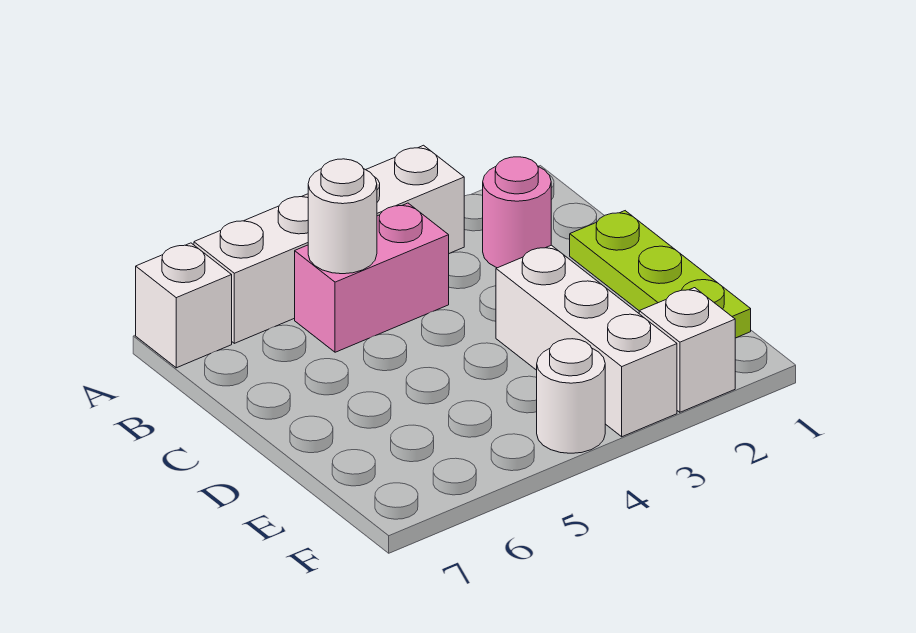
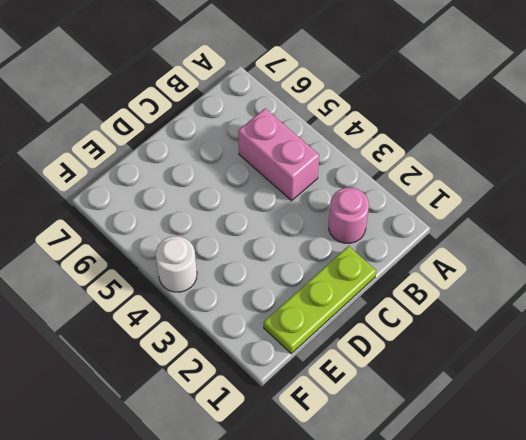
none -> white brick A3:A6 level 1
none -> white brick A7 level 1

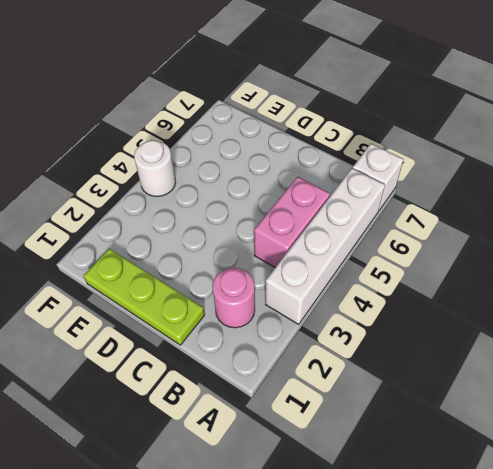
none -> white brick D3:F3 level 1
none -> white brick F2 level 1

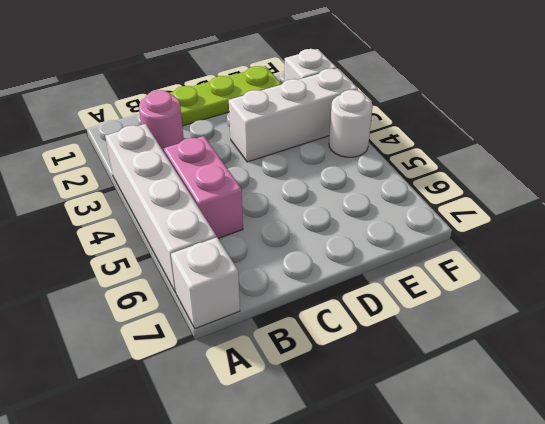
none -> white round brick B5 level 2

